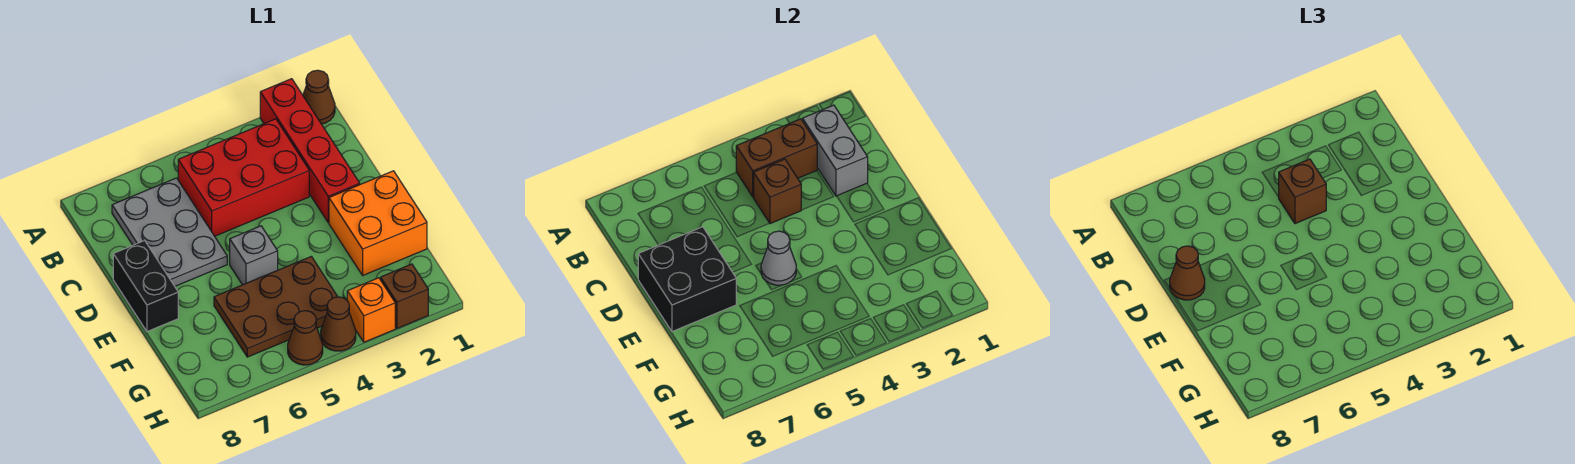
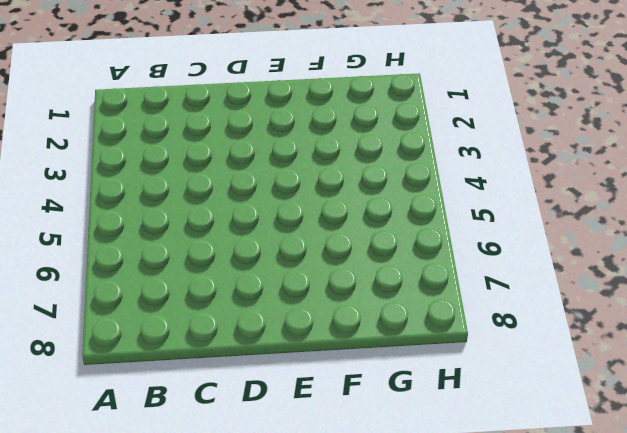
none -> brown cone A1 level 1
none -> red brick A2:D2 level 1
none -> red brick B3:C5 level 1

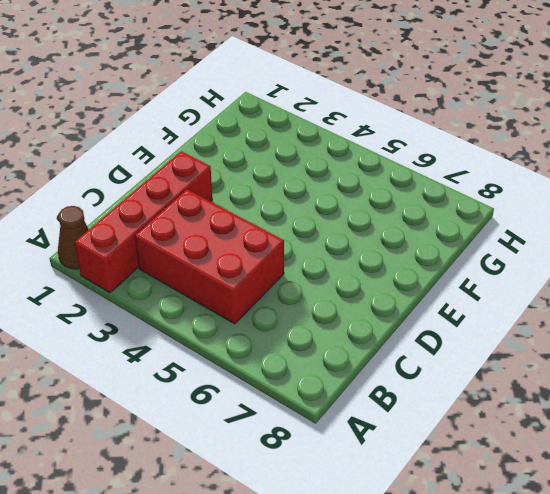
none -> grey plate B6:D7 level 1
none -> black brick D8:E8 level 1
none -> orange brick E1:F2 level 1

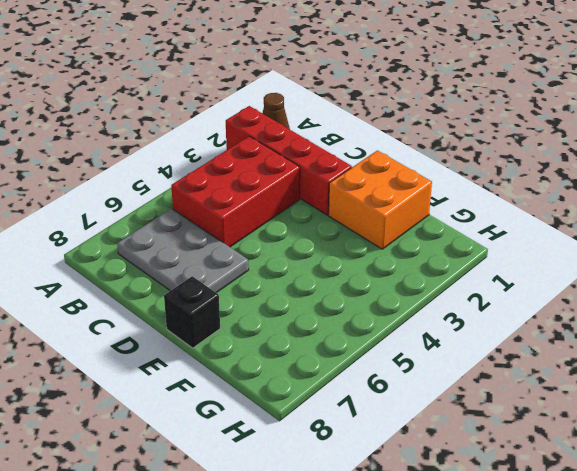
black brick E8 level 1 -> black brick D8:E8 level 1
none -> grey brick E5 level 1
none -> brown plate F4:G6 level 1
none -> brown brick H2 level 1

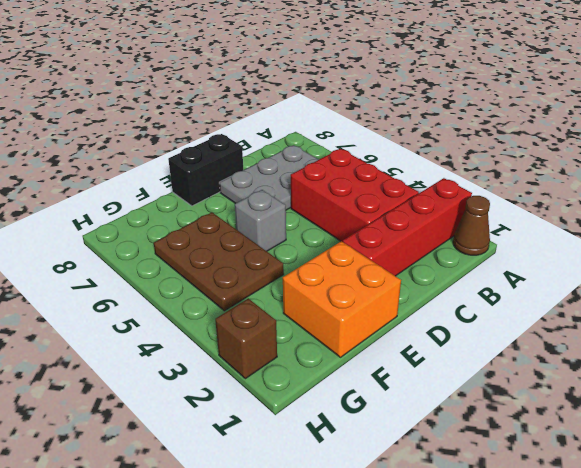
none -> orange brick H3 level 1
none -> brown cone H4 level 1
none -> brown cone H5 level 1

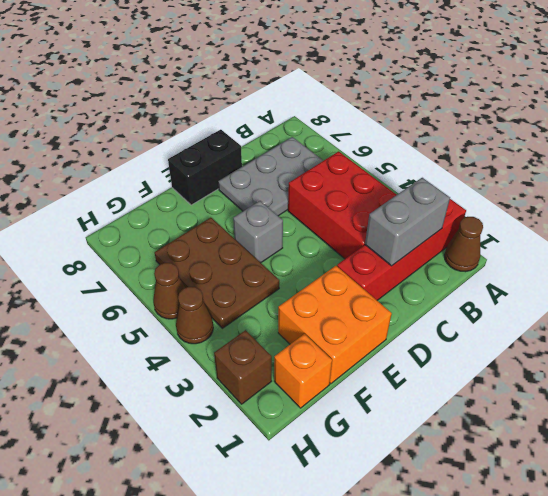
orange brick G1 level 1 -> orange brick H3 level 1
none -> brown brick B3:B4 level 2
none -> brown brick C4 level 2
none -> black brick D7:E8 level 2

